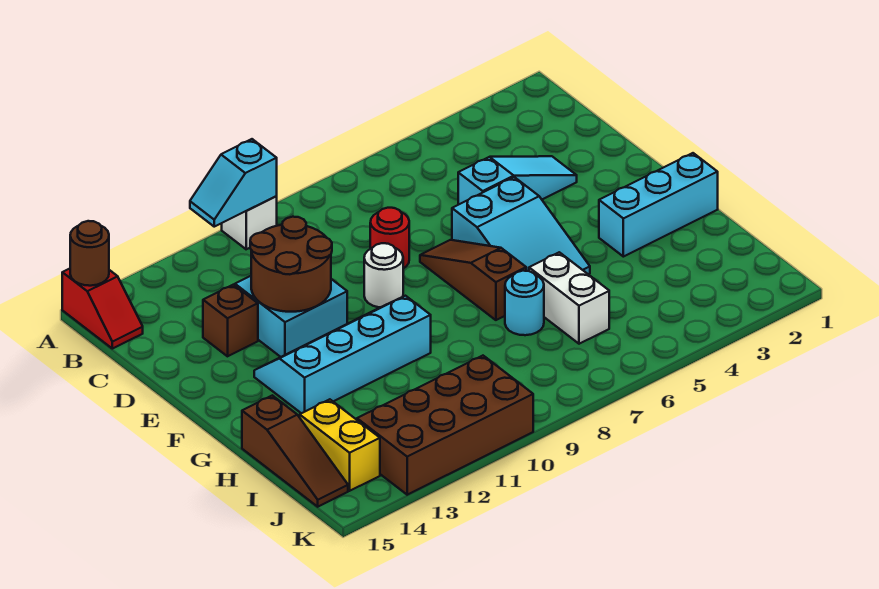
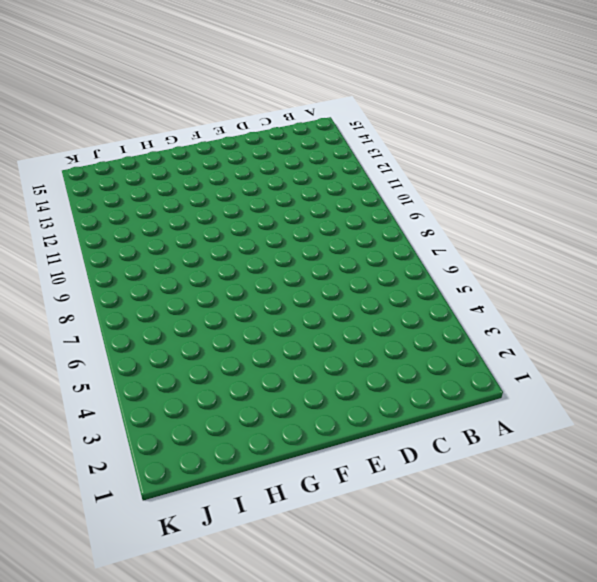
none -> white brick A10 level 1
none -> red slope A15:B15 level 1 top A
none -> cyan slope D3:D5 level 1 top 5

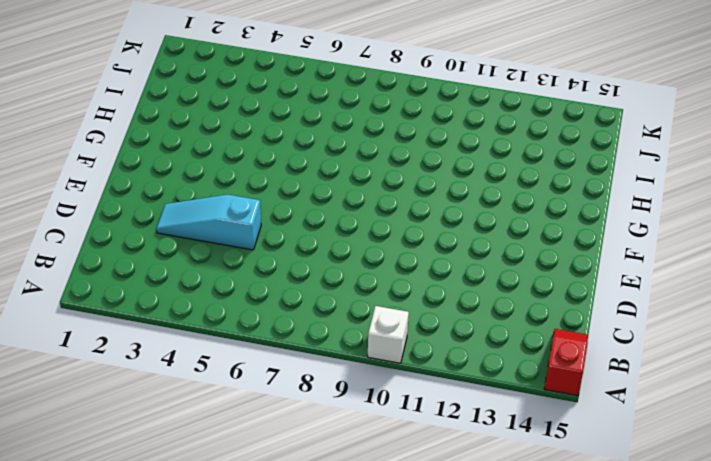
none -> red round brick D8 level 1
none -> cyan brick D11:E12 level 1
none -> brown brick D13 level 1

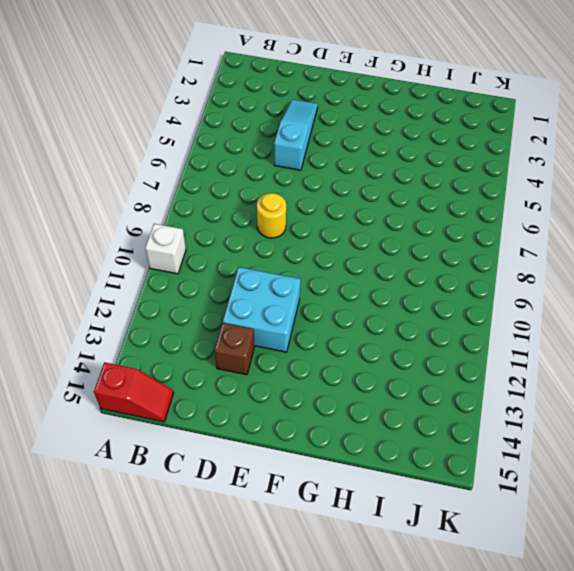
yellow round brick D8 level 1 -> red round brick D8 level 1
none -> cyan slope E5:G6 level 1 top E
none -> brown slope E7:G7 level 1 top G
none -> white round brick E9 level 1

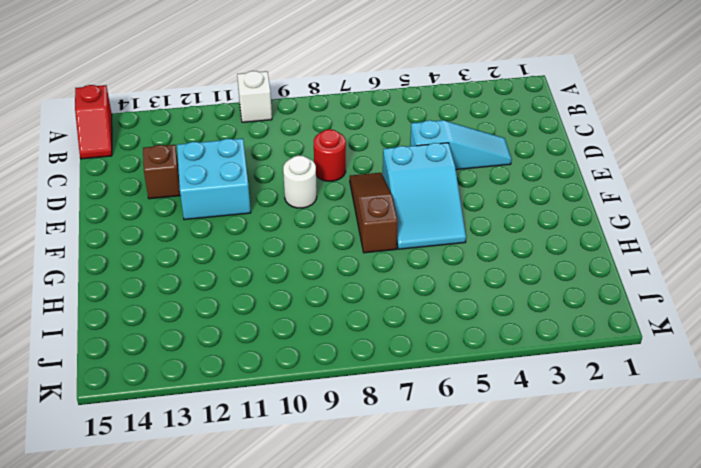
none -> cyan slope F10:G13 level 1 top G
none -> cyan brick G1:G3 level 1
none -> white brick H6:I6 level 1

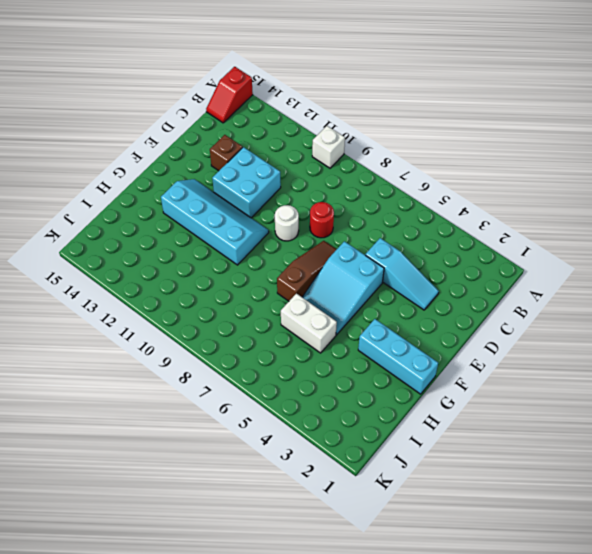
white brick H5:H6 level 1 -> white brick H6:I6 level 1
none -> cyan round brick H7 level 1
none -> brown slope H15:J15 level 1 top H
none -> yellow brick I14:J14 level 1

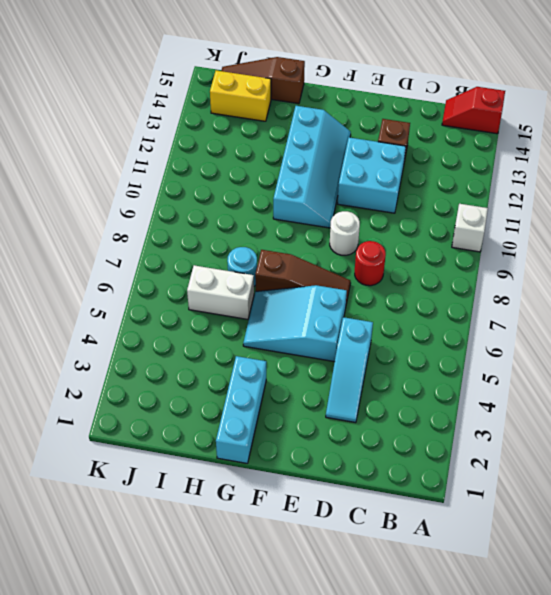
none -> brown brick J10:K13 level 1
none -> cyan slope A10:A11 level 2 top 10
none -> brown round brick A15 level 2

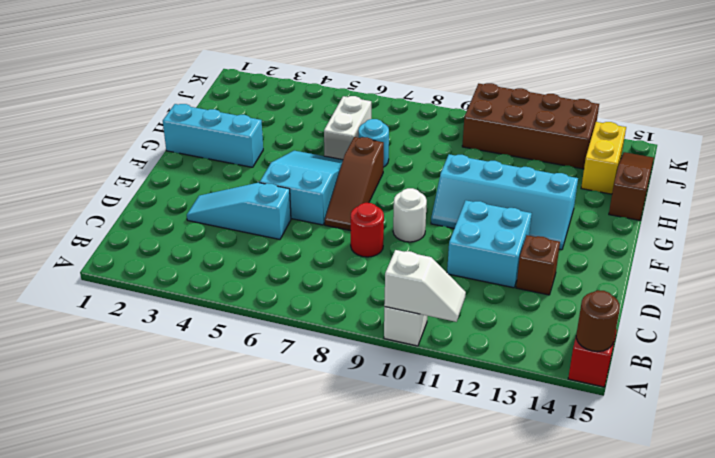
white slope A10:A11 level 2 top 10 -> cyan slope A10:A11 level 2 top 10
none -> brown round brick D11:E12 level 2

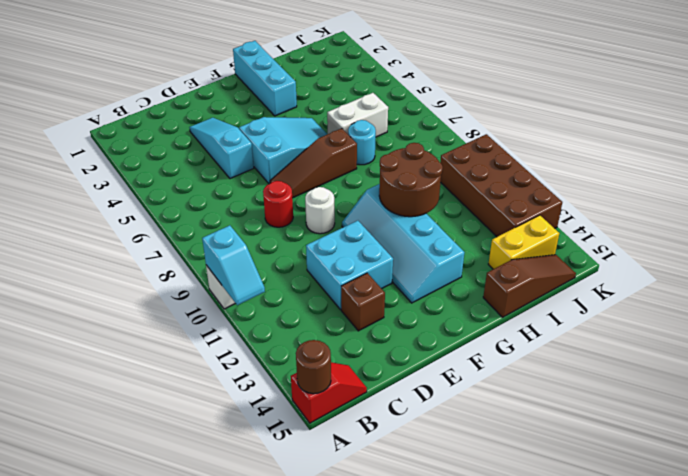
brown round brick G10:H11 level 2 -> brown round brick D11:E12 level 2

